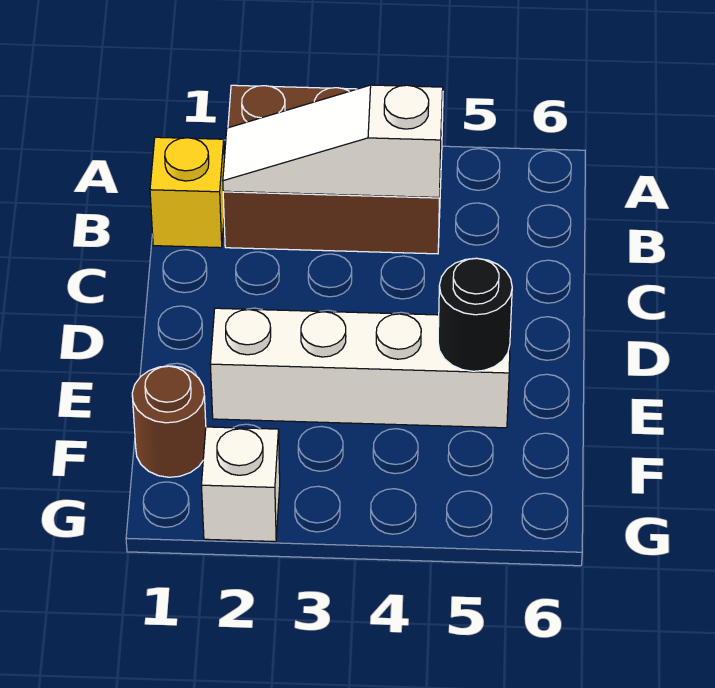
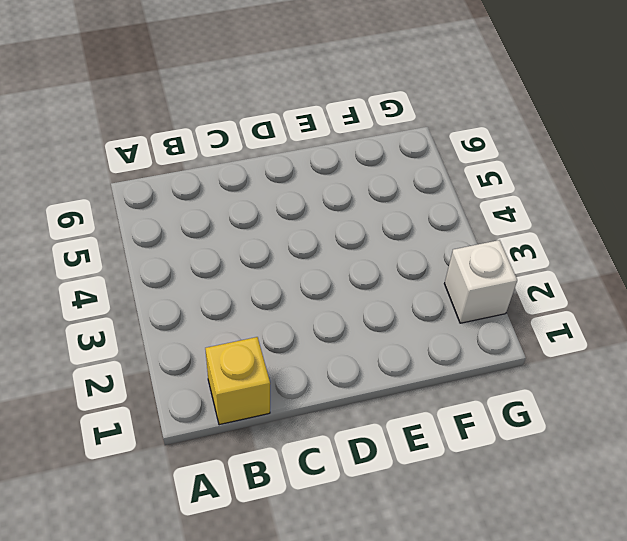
none -> brown brick A2:B4 level 1
none -> white brick E2:E5 level 1

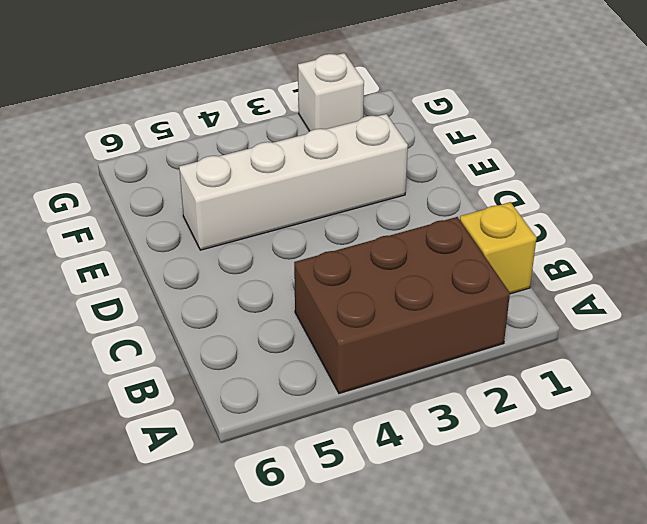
none -> brown round brick F1 level 1
none -> white slope B2:B4 level 2 top 4

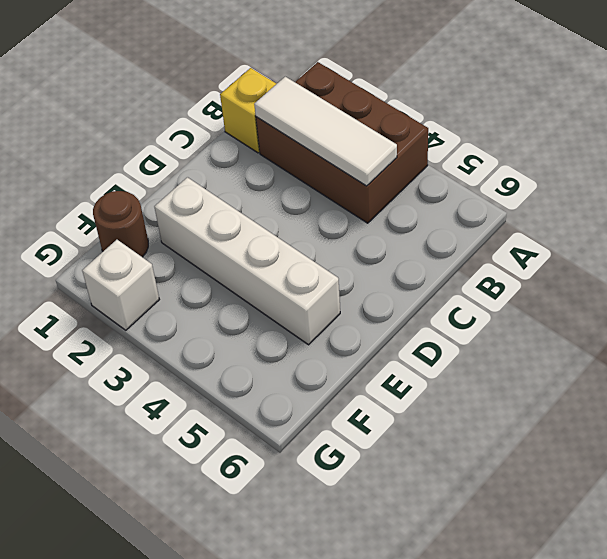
white tile B2:B4 level 2 -> white slope B2:B4 level 2 top 4
none -> black round brick E5 level 2

